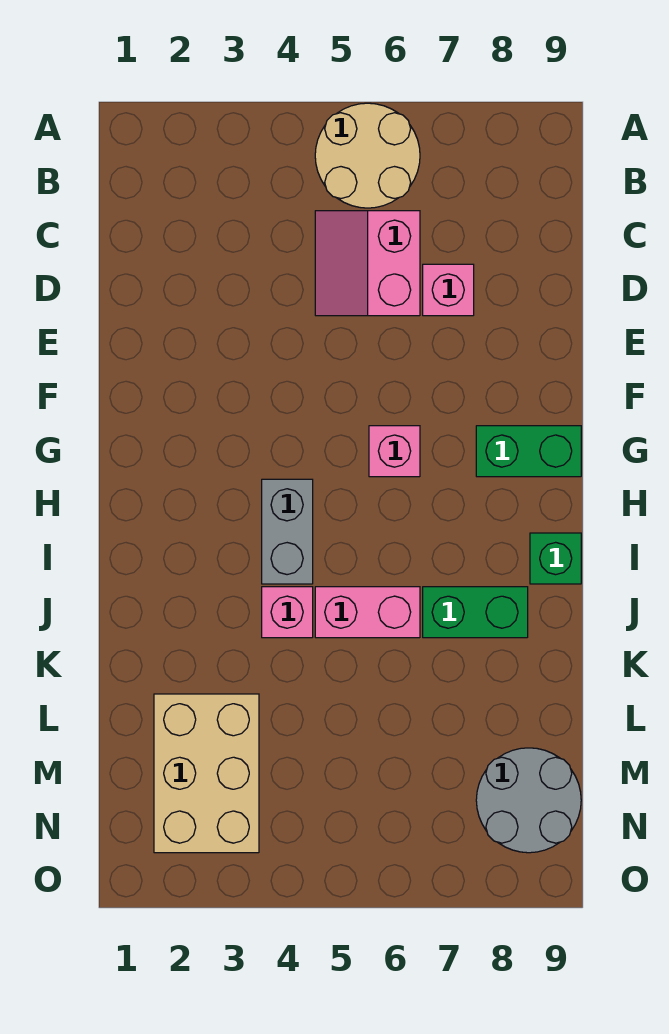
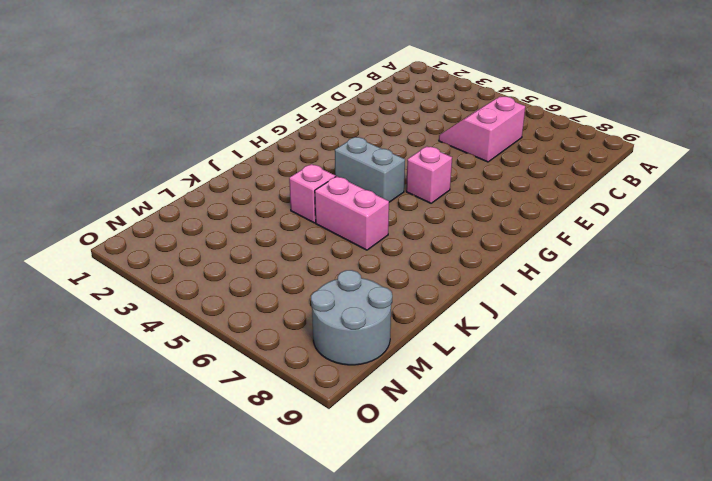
grey brick H4:H5 level 1 -> grey brick H4:I4 level 1
none -> tan round brick A5:B6 level 1
none -> pink brick D7 level 1
none -> green brick G8:G9 level 1

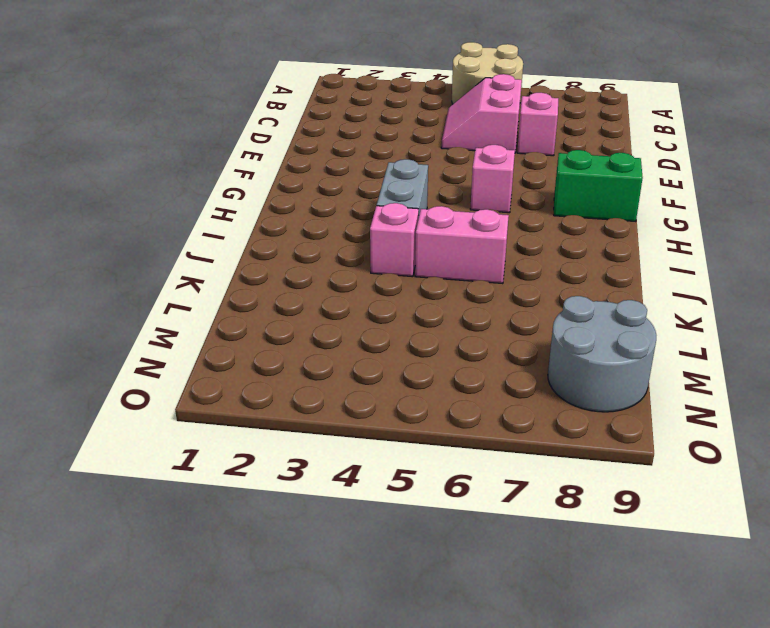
none -> green brick I9 level 1
none -> green brick J7:J8 level 1
none -> tan brick L2:N3 level 1

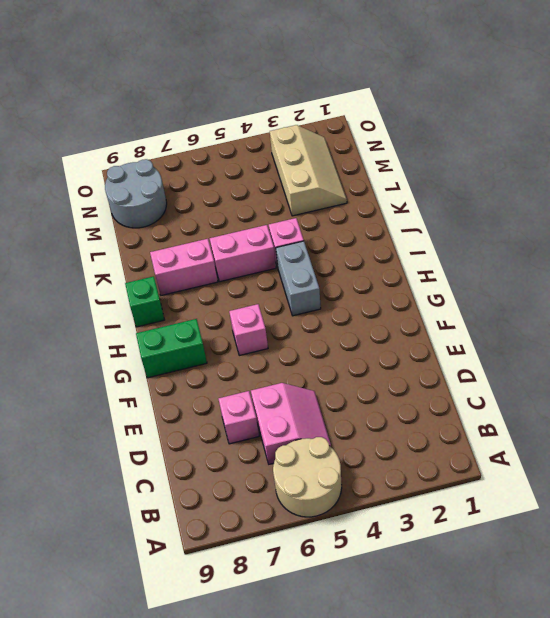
pink brick J7:J8 level 1 -> green brick J7:J8 level 1
tan slope L2:N3 level 1 top 3 -> tan brick L2:N3 level 1

